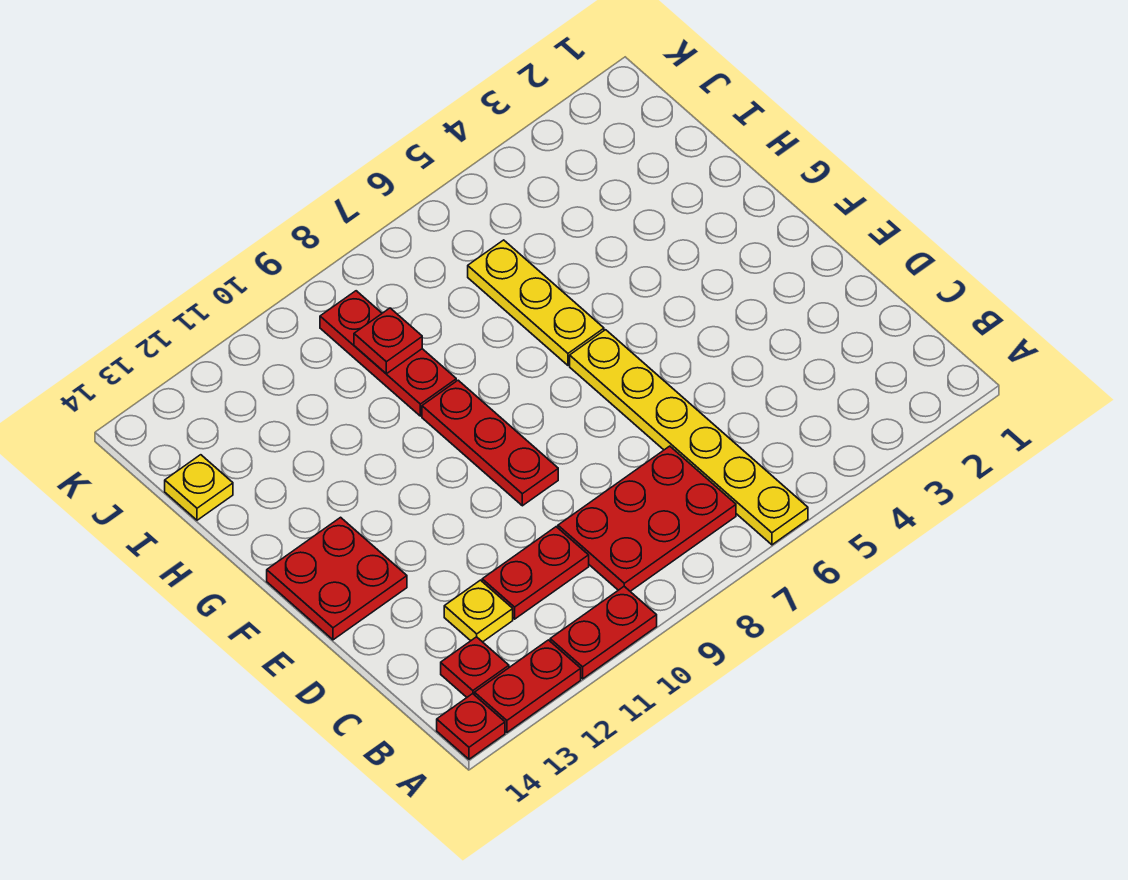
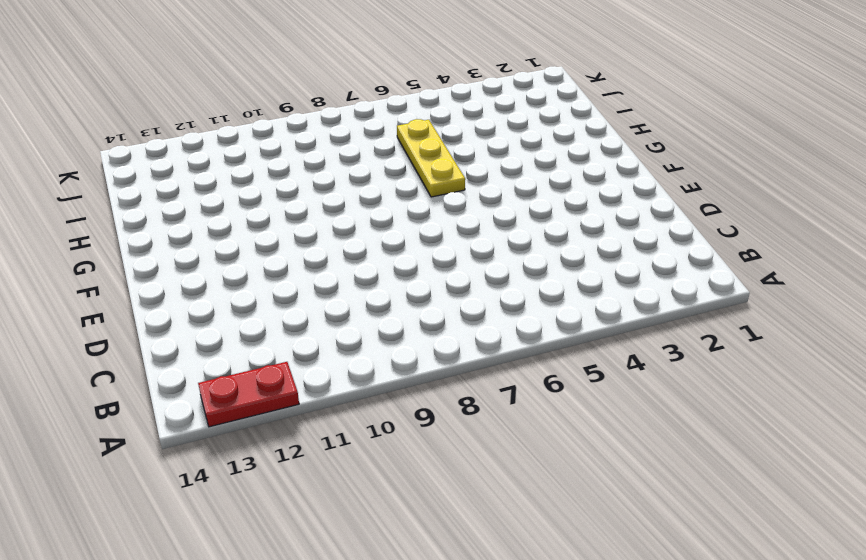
none -> yellow plate A6:F6 level 1
none -> red plate A10:A11 level 1
none -> red plate A14 level 1

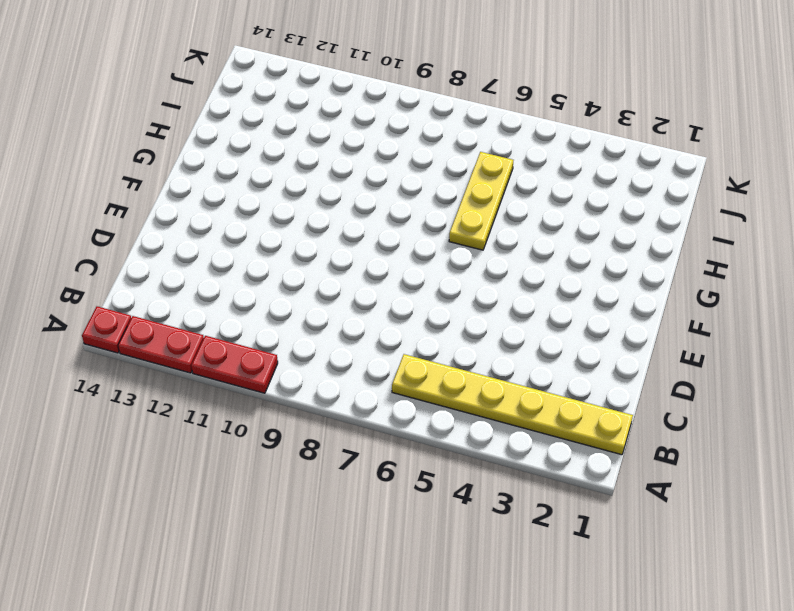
yellow plate B1:B6 level 1 -> yellow plate A6:F6 level 1
none -> red plate B7:C9 level 1
none -> red plate B13 level 1
none -> red plate C10:C11 level 1

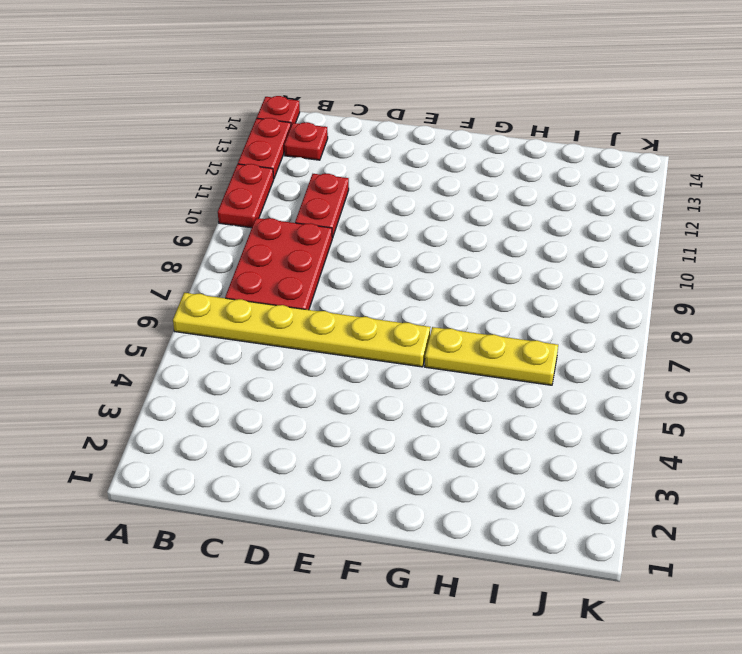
none -> yellow plate C12 level 1
none -> red plate E9:G9 level 1
none -> red plate E13:F14 level 1

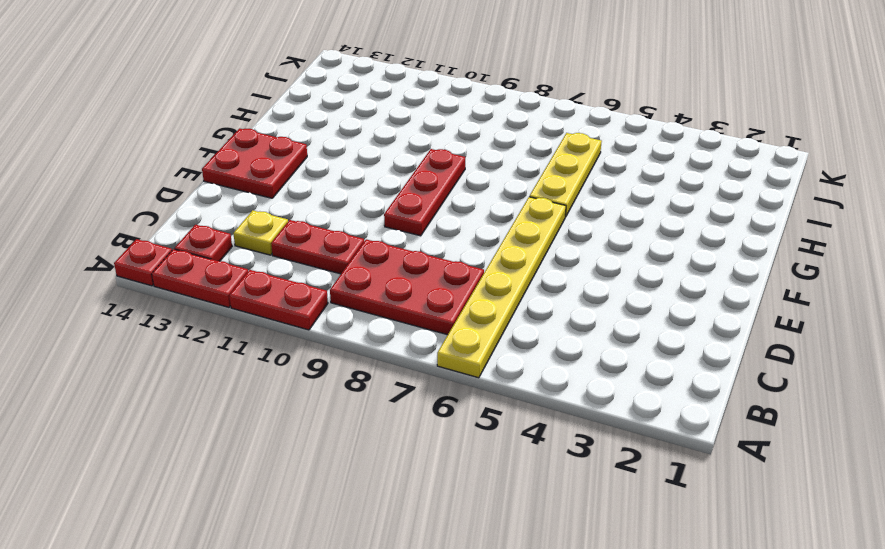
none -> red plate H9:J9 level 1
none -> yellow plate I14 level 1
none -> red plate I9 level 2

